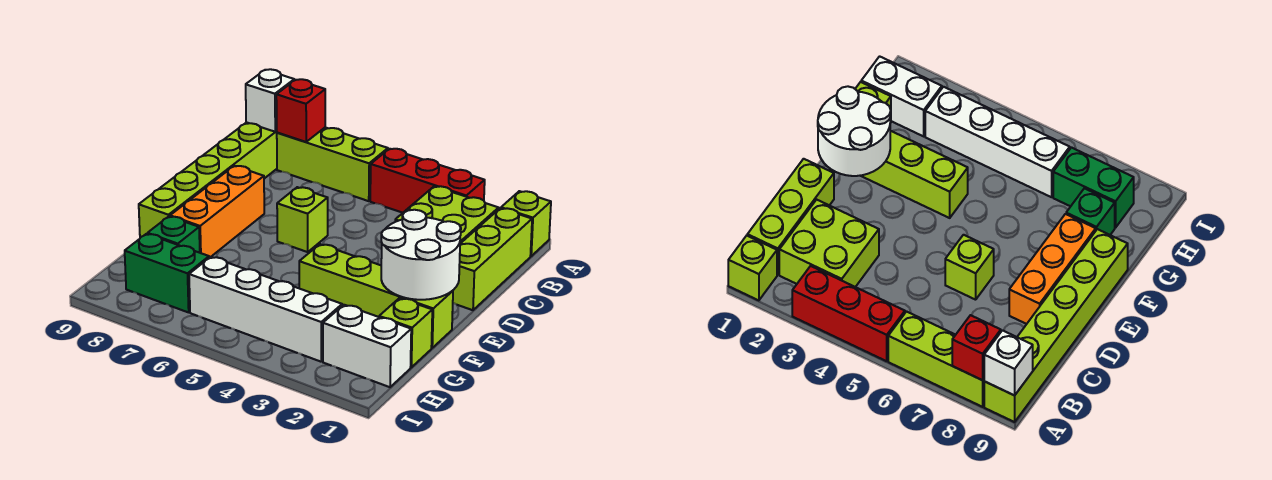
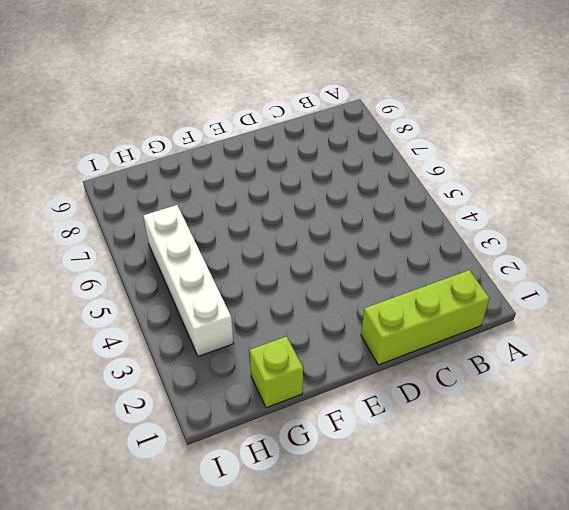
none -> lime brick A1 level 1
none -> red brick A3:A5 level 1
none -> lime brick A6:A8 level 1

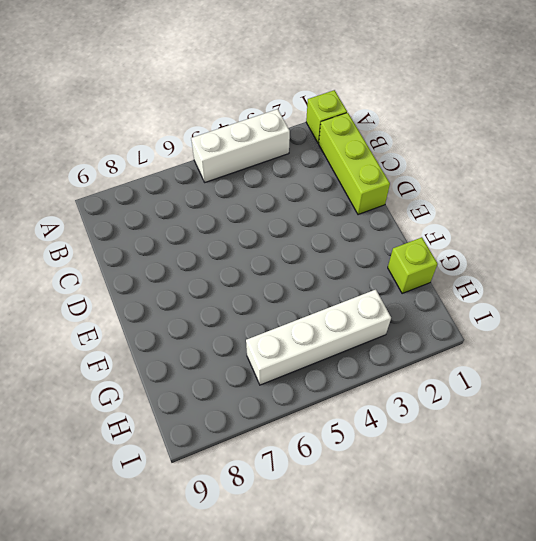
white brick A3:A5 level 1 -> red brick A3:A5 level 1
none -> lime brick A6:A8 level 1
none -> lime brick A9:F9 level 1
none -> lime brick B2:C3 level 1

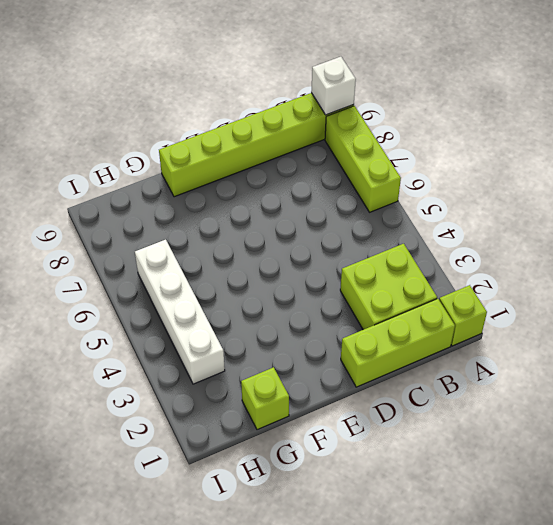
none -> red brick A3:A5 level 1
none -> lime brick D6 level 1
none -> orange brick D8:F8 level 1

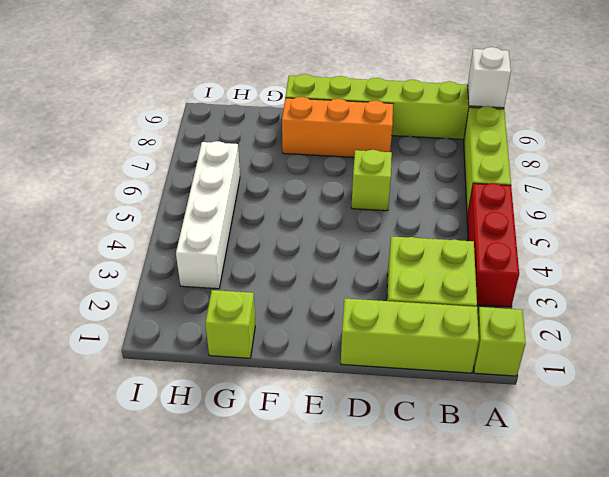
none -> lime brick F1:F4 level 1
none -> green brick G8 level 1
none -> white brick H1:H2 level 1

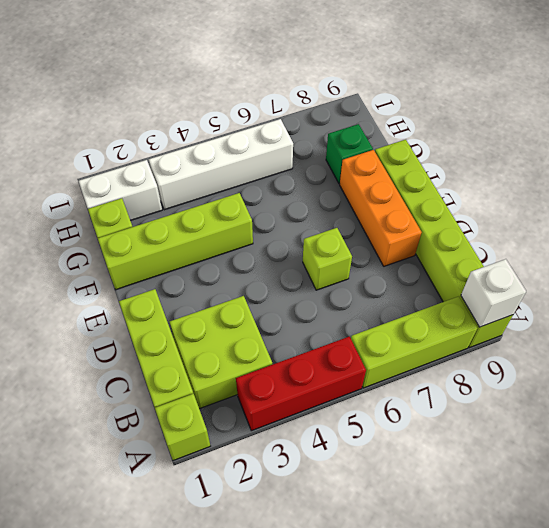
none -> green brick H7:H8 level 1
none -> red brick A8 level 2
none -> white round brick E1:F2 level 2

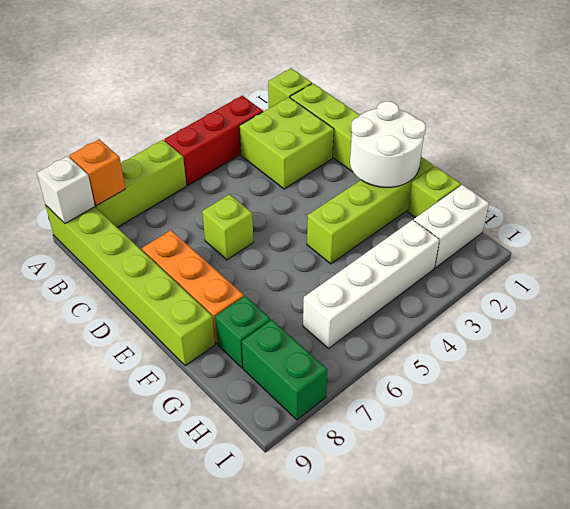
orange brick A8 level 2 -> red brick A8 level 2
green brick H8:I8 level 1 -> green brick H7:H8 level 1

